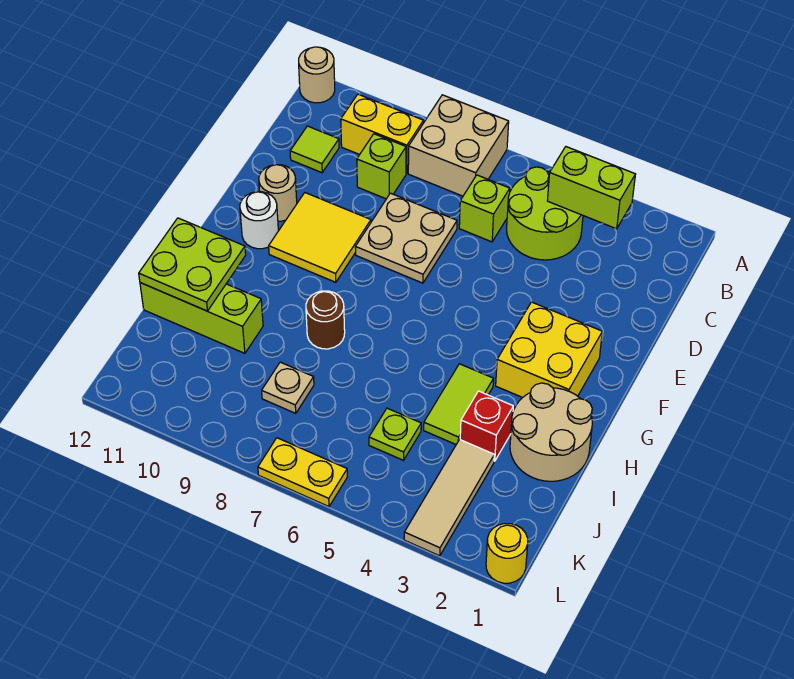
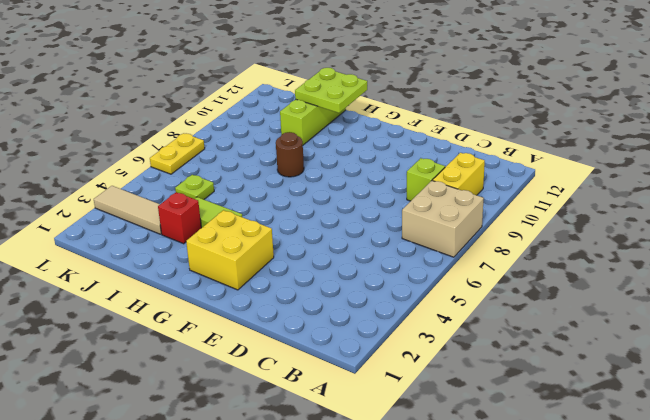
none -> tan round brick A12 level 1
none -> lime round brick B4:C5 level 1
none -> lime brick C6 level 1

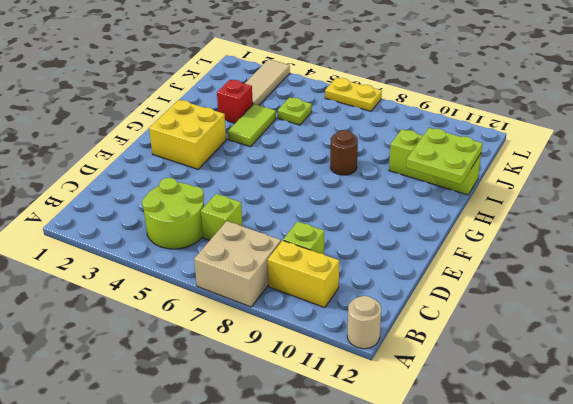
none -> lime tile C11 level 1
none -> tan plate D7:E8 level 1
none -> yellow tile E9:F10 level 1

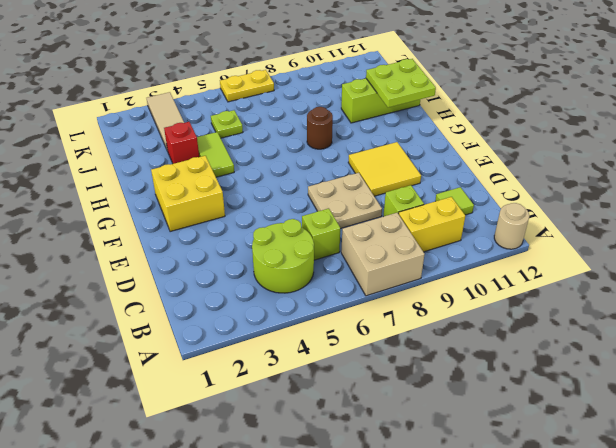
none -> tan round brick E11 level 1
none -> white round brick F11 level 1
none -> tan round brick H1:I2 level 1

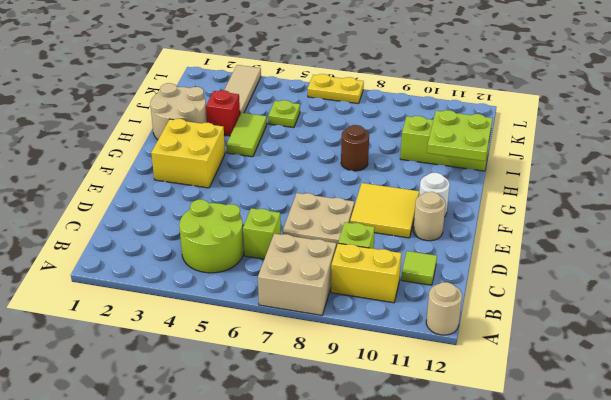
none -> tan plate J8 level 1
none -> yellow round brick L1 level 1
none -> lime brick B3:B4 level 2

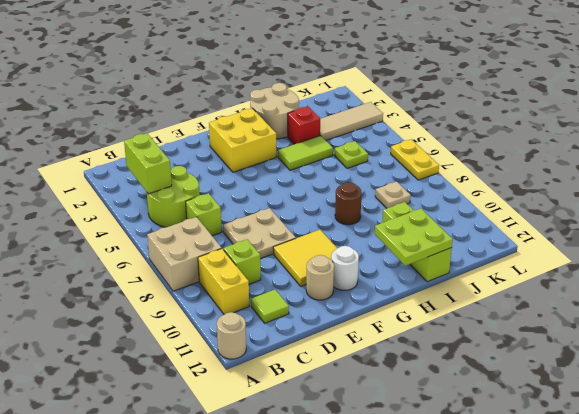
none -> yellow round brick L1 level 1

